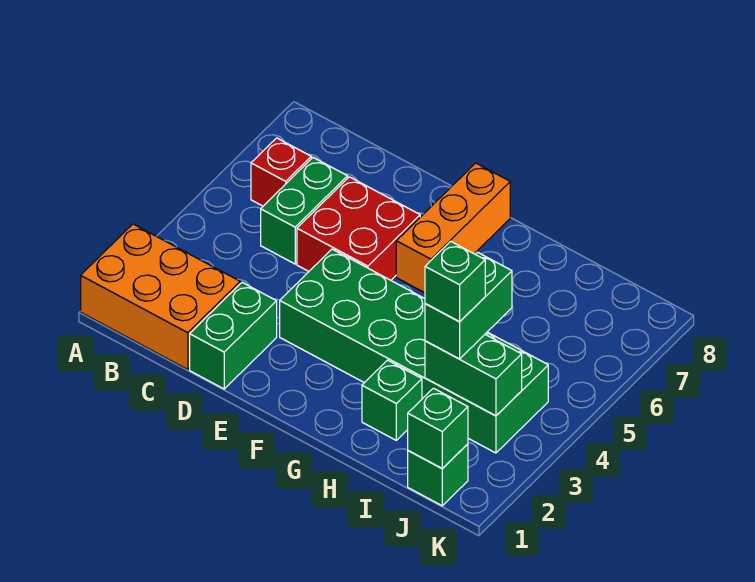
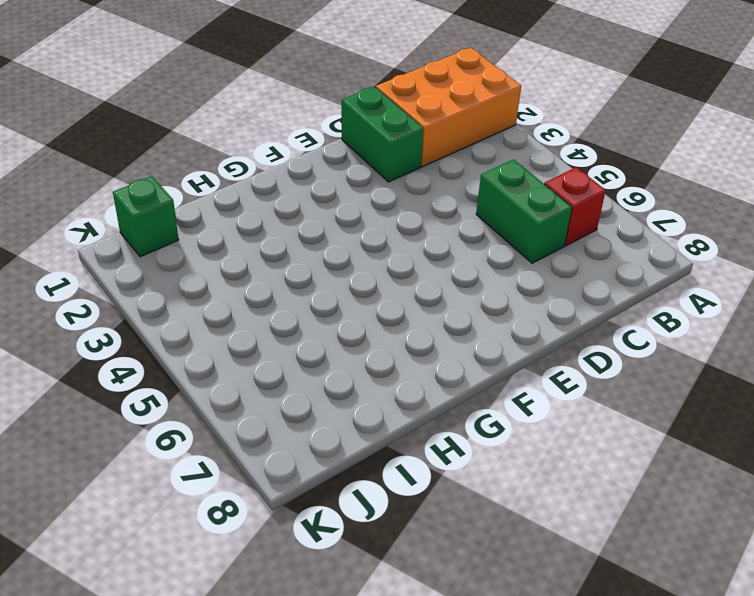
none -> red brick D5:E6 level 1
none -> green brick E3:J4 level 1
none -> orange brick F6:F8 level 1

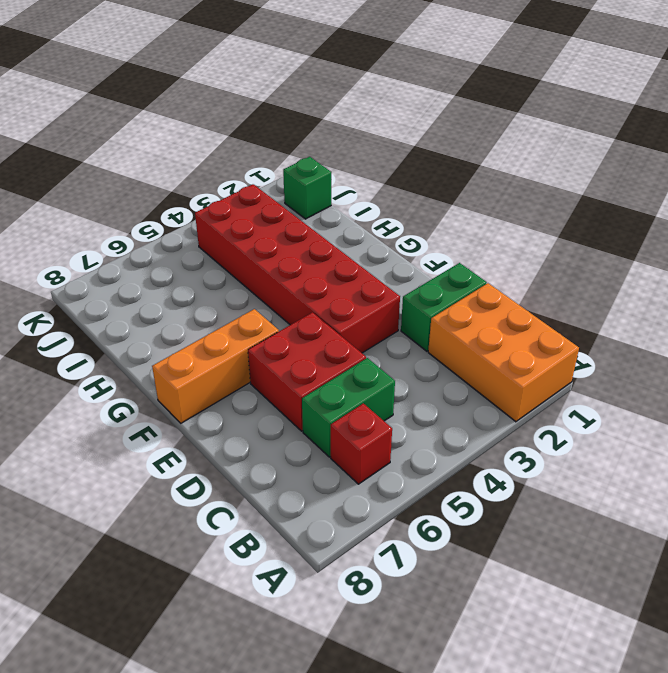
red brick E3:J4 level 1 -> green brick E3:J4 level 1
none -> green brick H2 level 1
none -> green brick I3:J3 level 2
none -> green brick J1 level 2

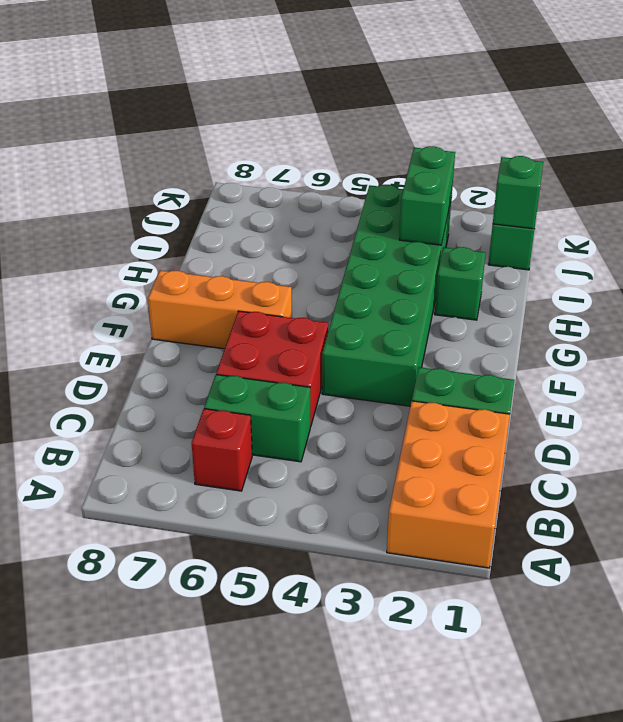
none -> green brick I3:I4 level 3
none -> green brick I3 level 4

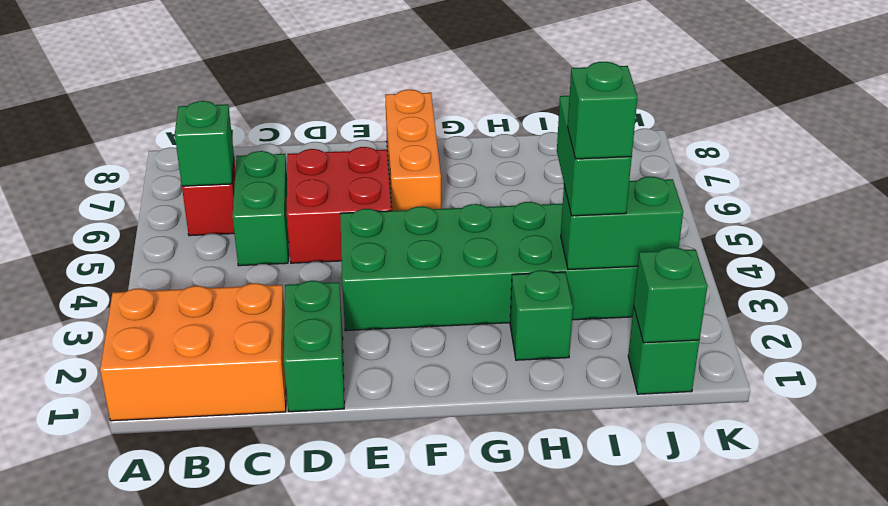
green brick B6 level 2 -> none

